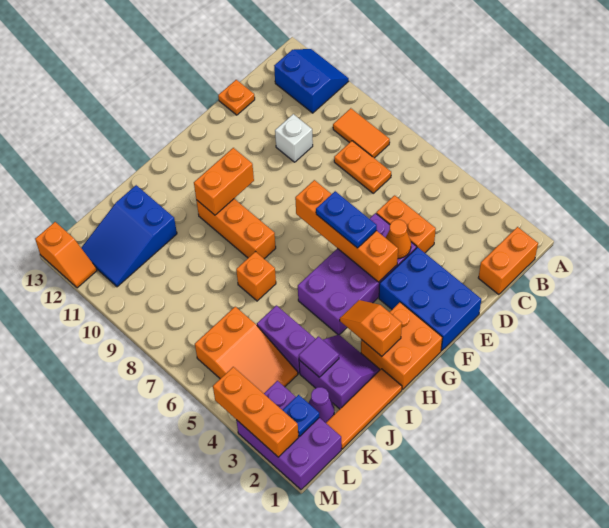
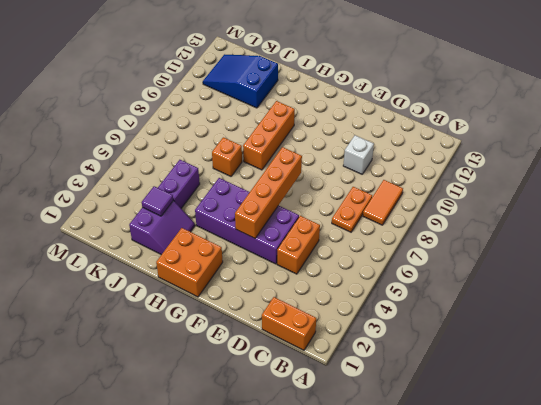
none -> blue slope A11:B12 level 1 top B
none -> orange plate D13 level 1
none -> blue brick E1:F3 level 1

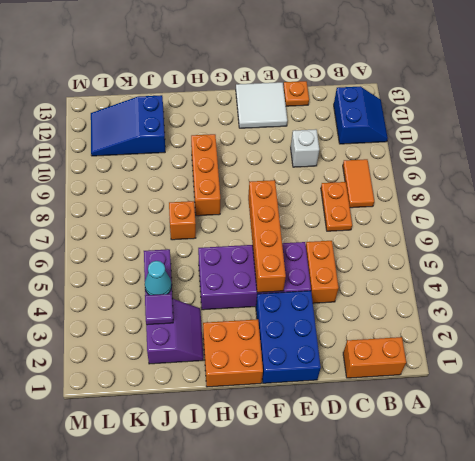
white tile E12:F13 level 1 -> none
cyan cone J4 level 2 -> none
none -> orange tile I1:K1 level 1
none -> purple cone K2 level 1
none -> orange slope K4:L6 level 1 top 6

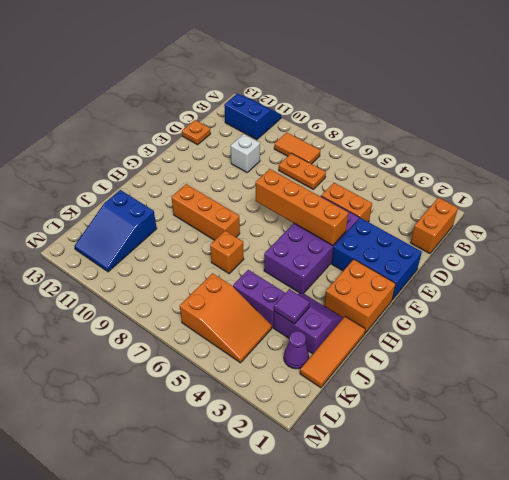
none -> purple brick L1:M3 level 1
none -> orange slope M12:M13 level 1 top 13
none -> orange cone E4 level 2

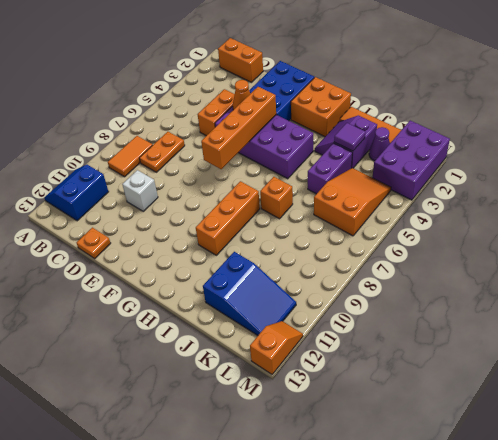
none -> orange brick G10:H10 level 2
none -> orange slope H2:H3 level 2 top 2
none -> blue plate L2 level 2

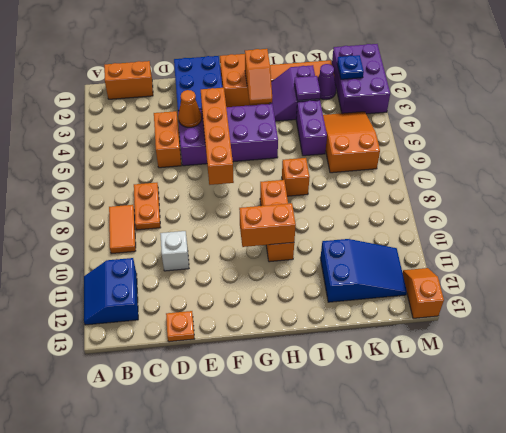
none -> orange brick M2:M4 level 2
none -> blue plate F5:F6 level 3

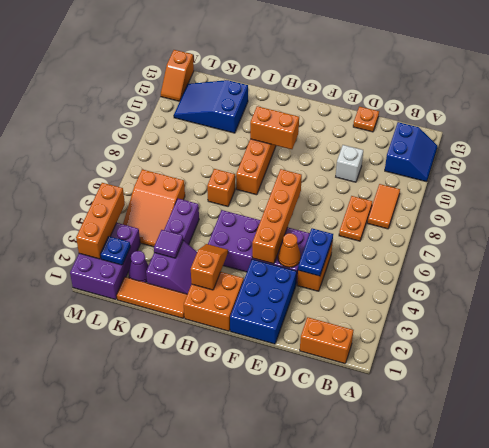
blue plate D4:D5 level 2 -> blue plate F5:F6 level 3

